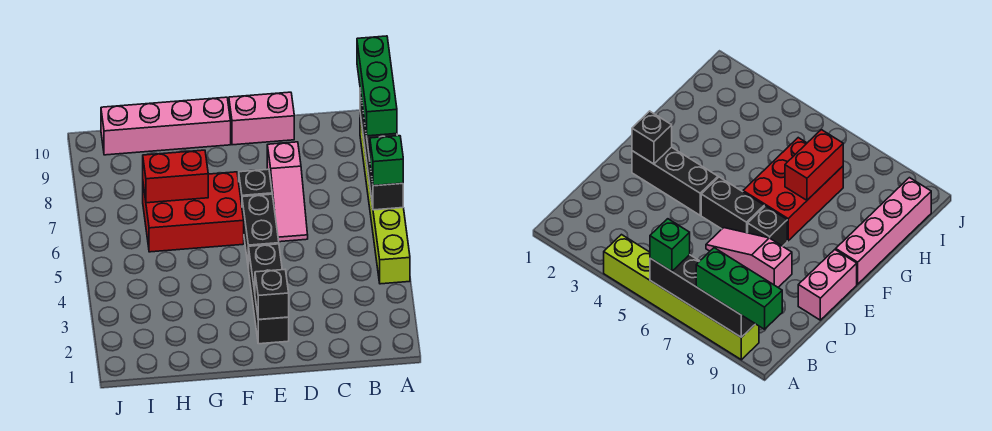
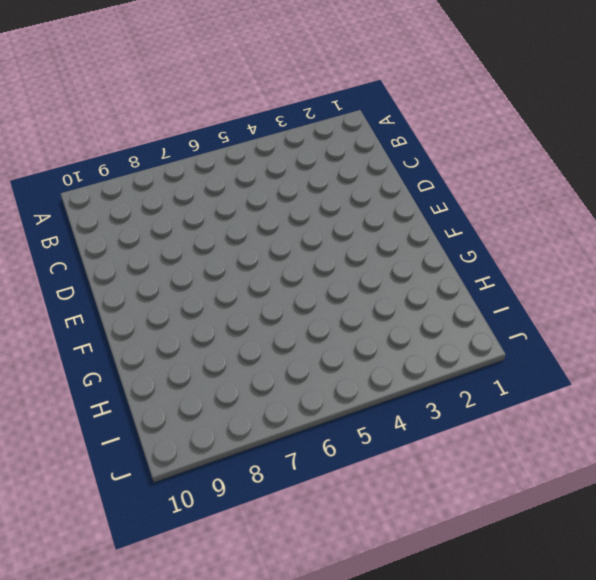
none -> lime brick A4:A9 level 1
none -> pink slope D6:D8 level 1 top 8
none -> pink brick D10:E10 level 1

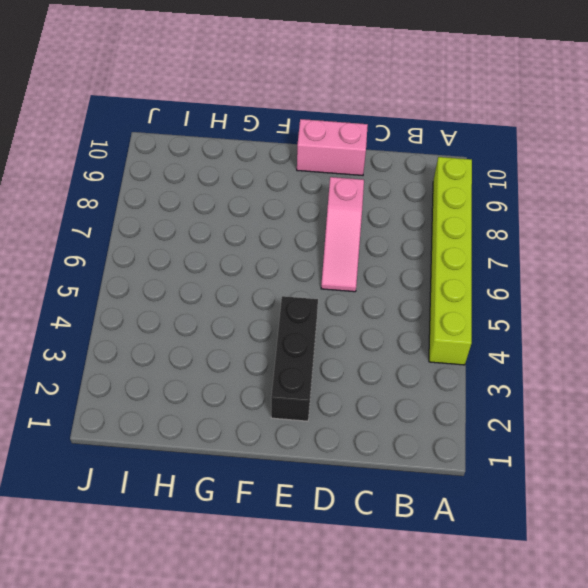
none -> black brick E5:E6 level 1
none -> black brick E7 level 1
none -> red brick F6:H7 level 1

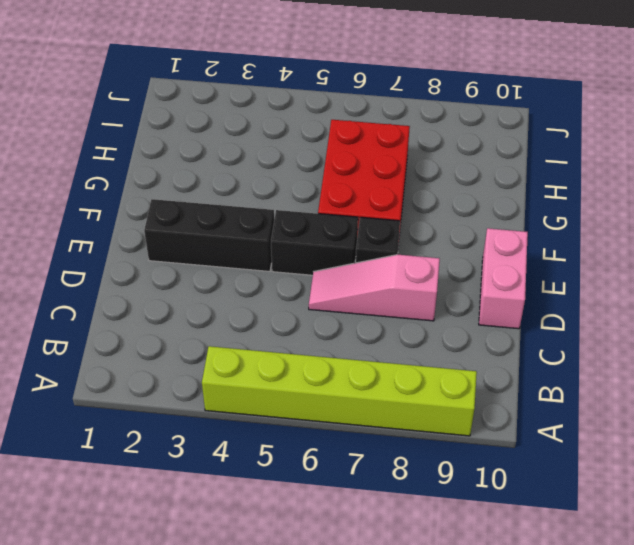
none -> pink brick F10:I10 level 1
none -> black brick A6:A9 level 2
none -> black brick E2 level 2

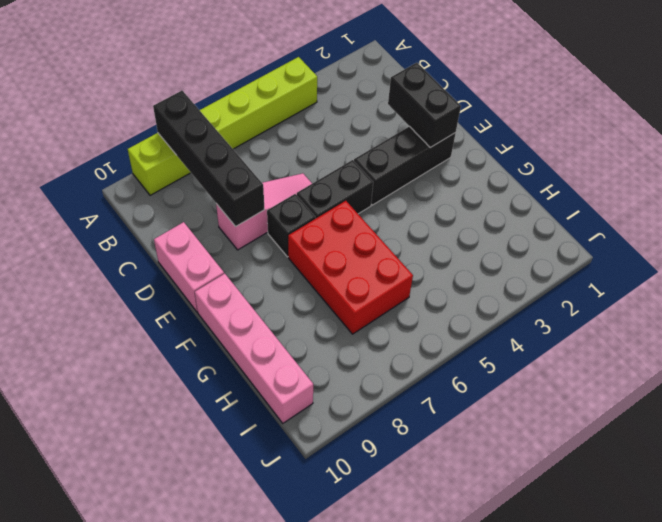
black brick A8:D8 level 2 -> black brick A6:A9 level 2
black brick D2:E2 level 2 -> black brick E2 level 2
none -> red brick G7:H7 level 2
none -> green brick A6 level 3
none -> green brick A8:A10 level 3

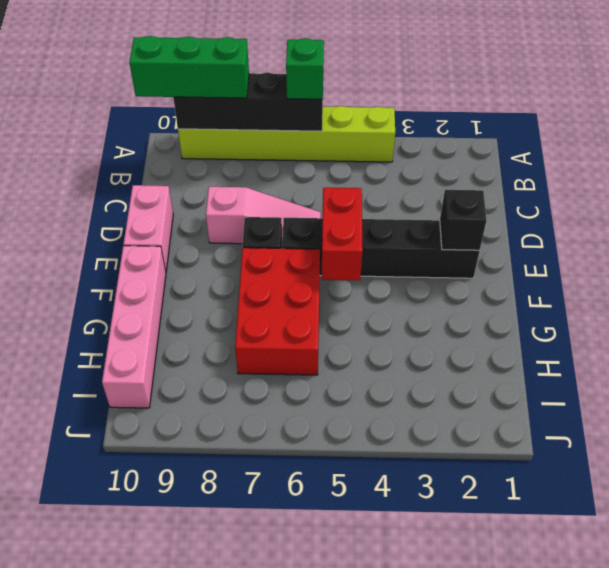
red brick E5:F5 level 2 -> red brick G7:H7 level 2

